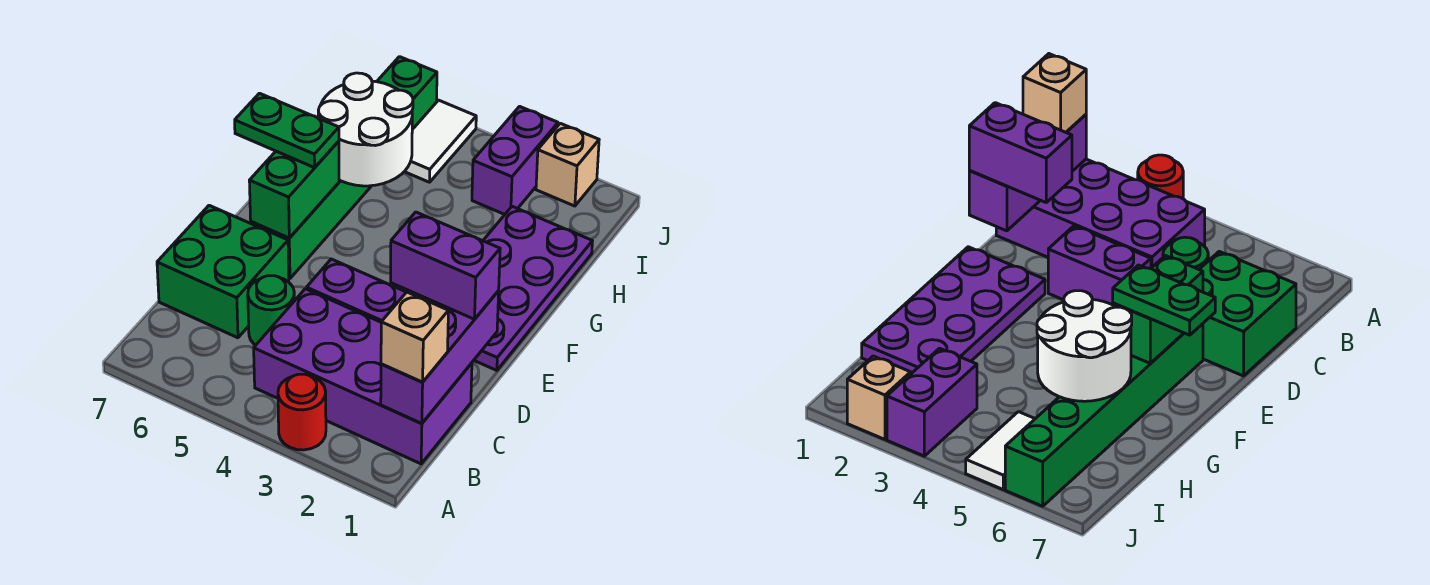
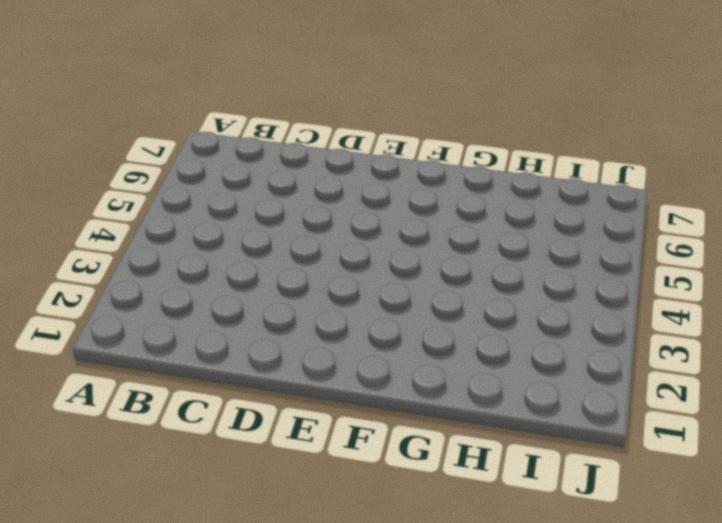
none -> red round brick A3 level 1
none -> purple brick B1:C4 level 1
none -> green round brick C5 level 1

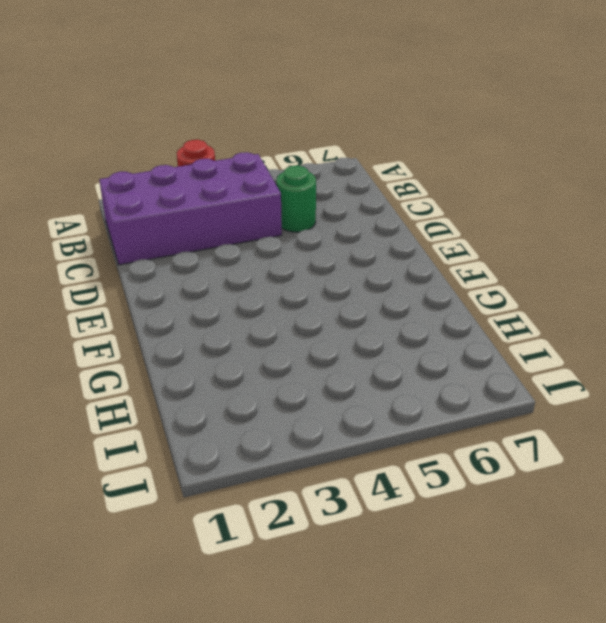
none -> green brick C6:D7 level 1
none -> purple brick D3:D4 level 1
none -> purple plate E1:H2 level 1

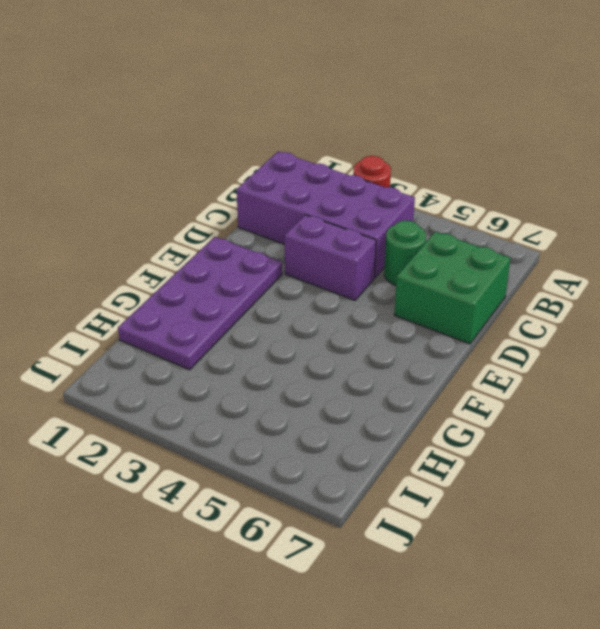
none -> green brick E6:J6 level 1
none -> purple brick I3:J3 level 1
none -> white tile I5:J5 level 1

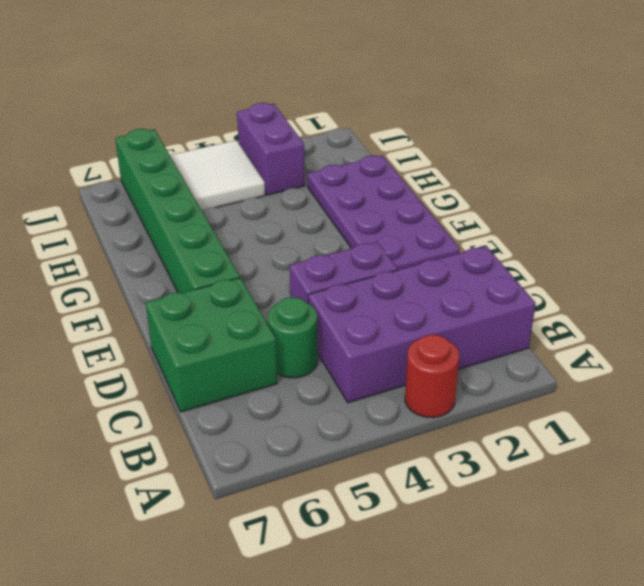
white tile I4:J5 level 1 -> white tile I5:J5 level 1
none -> tan brick J2 level 1
none -> purple brick B1:D1 level 2
none -> green brick E6:F6 level 2

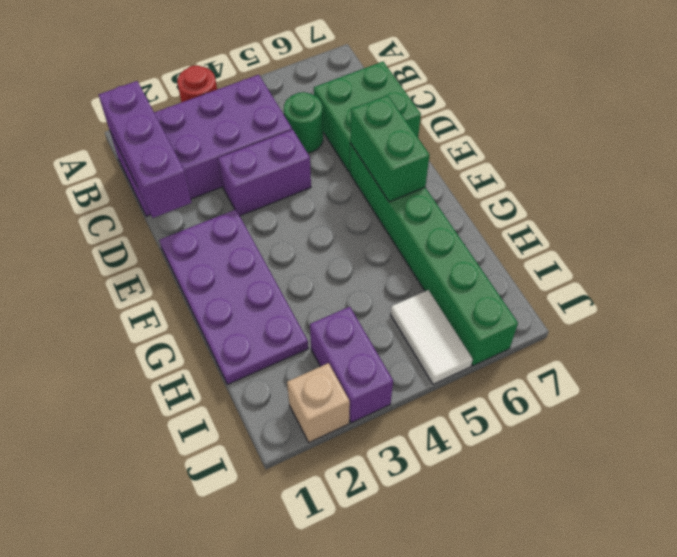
none -> white round brick G5:H6 level 2
none -> tan brick B1 level 3
none -> purple brick D1:D2 level 3

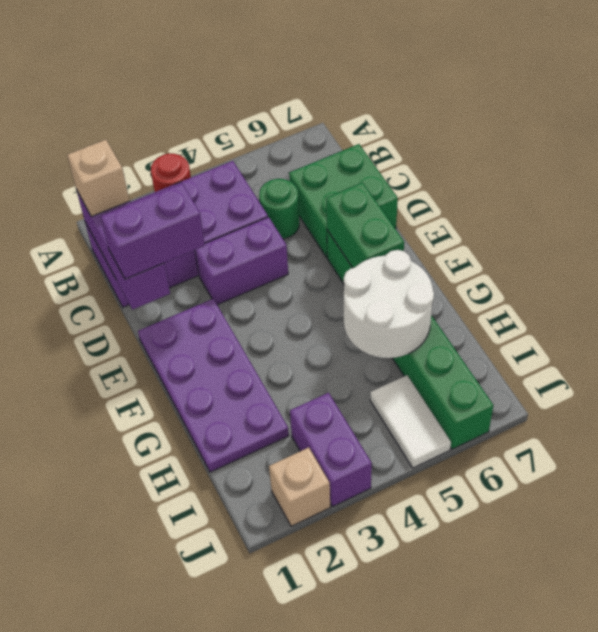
none -> green plate F6:F7 level 3

